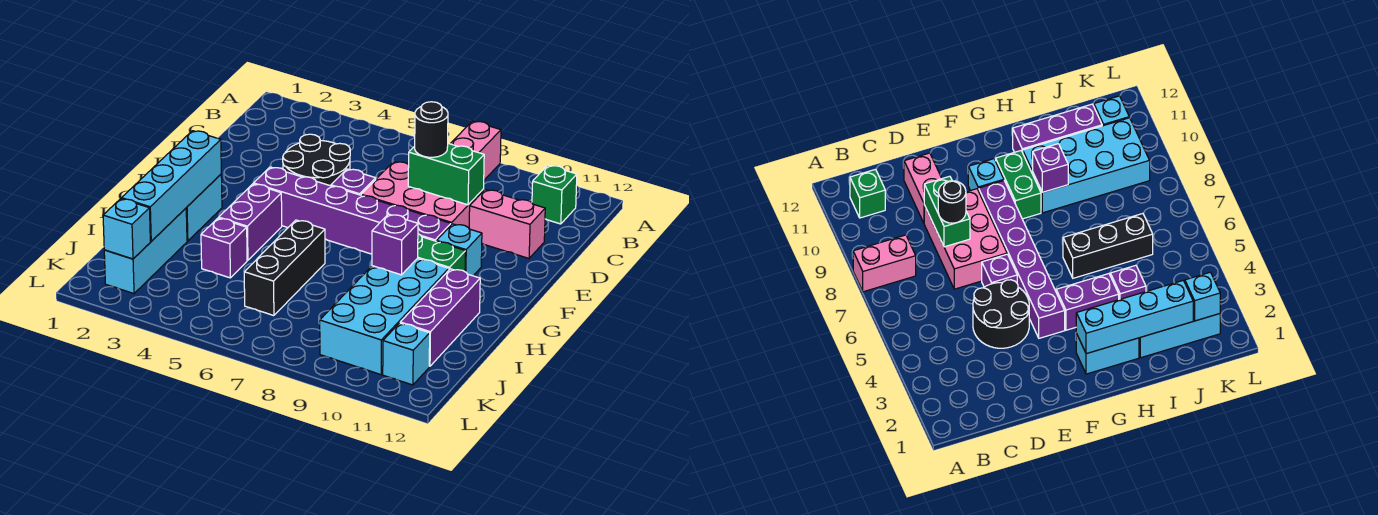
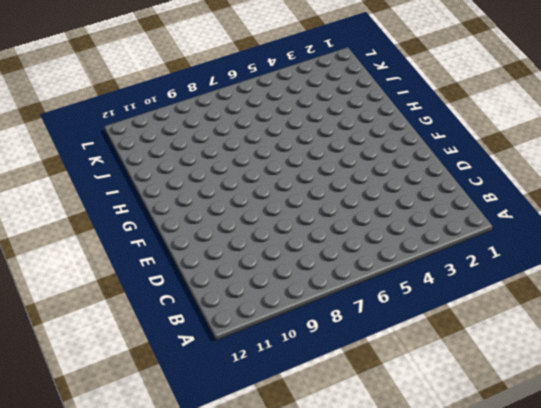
none -> pink brick A8:B8 level 1
none -> green brick B11 level 1
none -> black round brick D4:E5 level 1

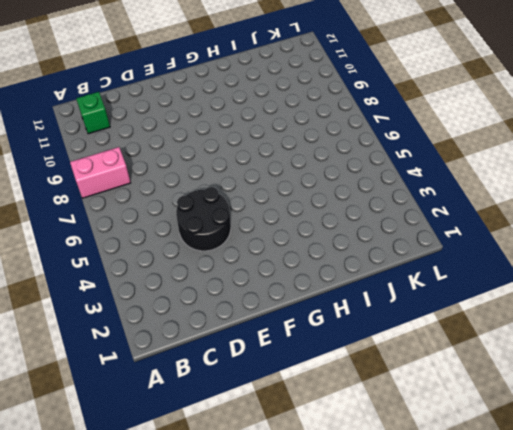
none -> pink brick D7:E9 level 1
none -> pink brick D10:D11 level 1
none -> purple brick E6 level 1

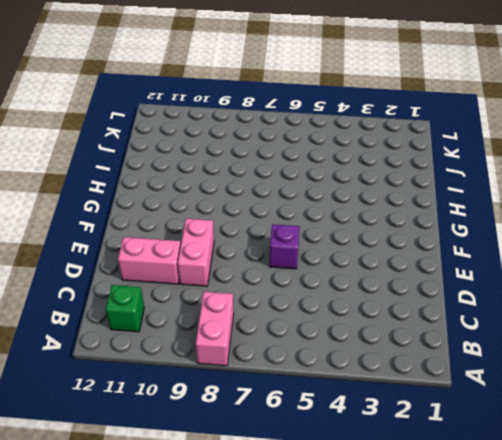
pink brick D9:E9 level 1 -> pink brick D7:E9 level 1
none -> black round brick D4:E5 level 1
none -> purple brick F4:F9 level 1
none -> cyan brick F10 level 1

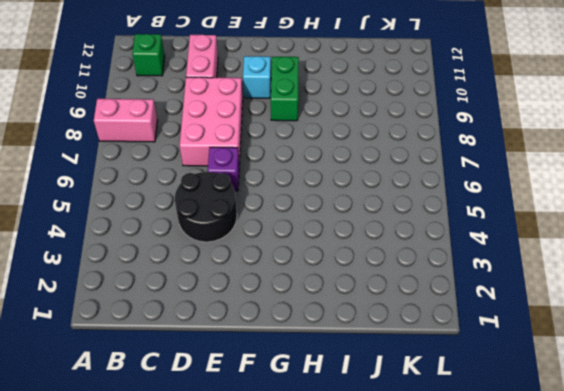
none -> purple brick F4:F9 level 1
none -> cyan brick G2:H2 level 1
none -> purple brick G4:H4 level 1

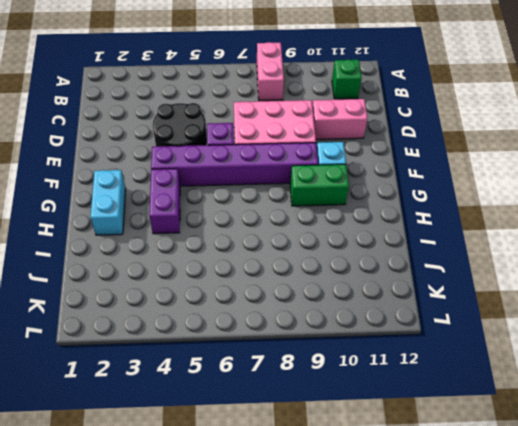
none -> black brick H6:J6 level 1
none -> cyan brick H9:K10 level 1
none -> purple brick H11:J11 level 1

